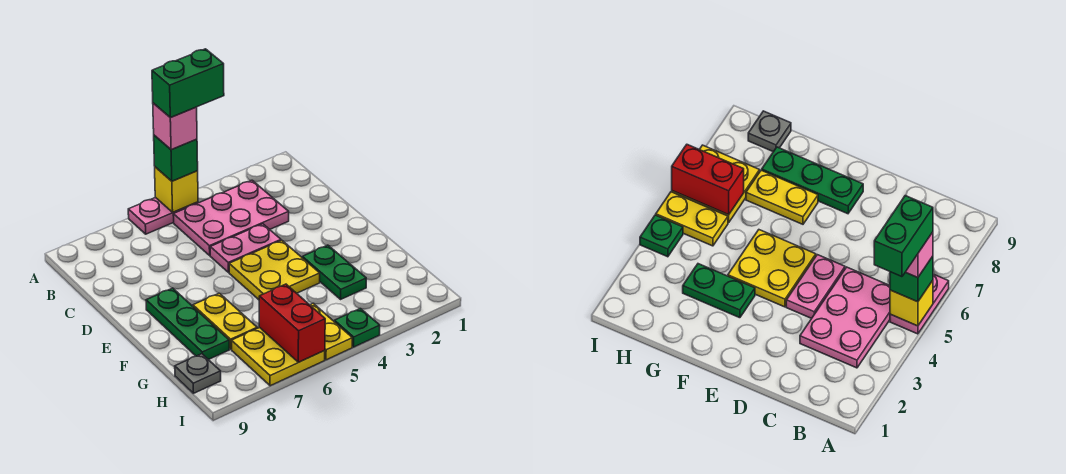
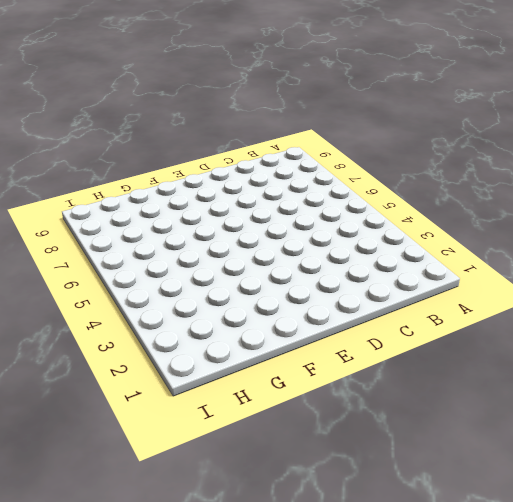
none -> pink plate A5:A6 level 1
none -> pink plate B3:C5 level 1
none -> pink plate D4:D5 level 1

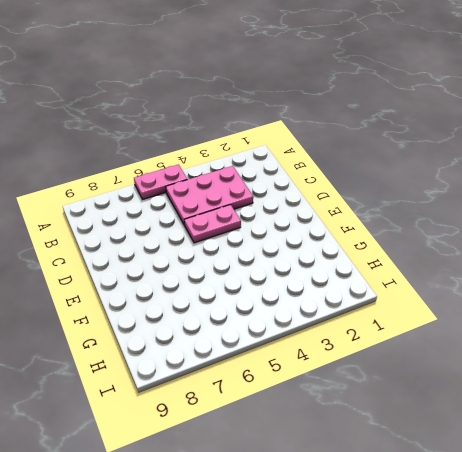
none -> yellow plate E4:F5 level 1
none -> green plate E8:G8 level 1
none -> green plate F3:G3 level 1

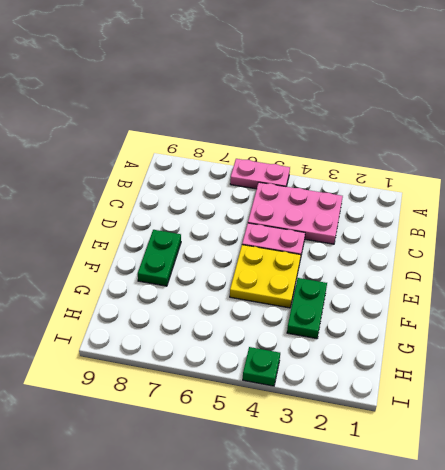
green plate E8:F8 level 1 -> green plate E8:G8 level 1
none -> yellow plate F7:G7 level 1
none -> yellow plate H5:I5 level 1
none -> yellow plate H6:I7 level 1

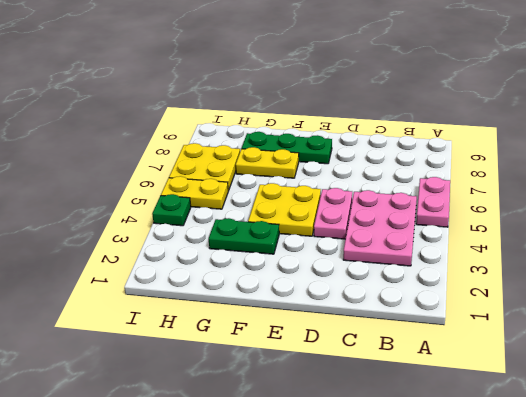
none -> grey plate H9 level 1
none -> yellow brick A5 level 2
none -> red brick H6:I6 level 2

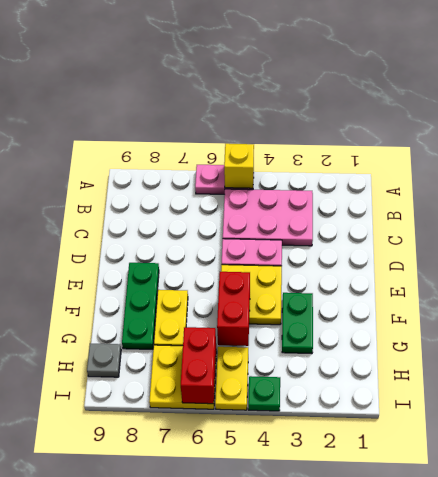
red brick F5:G5 level 2 -> none
none -> green brick A5 level 3
none -> pink brick A5 level 4
none -> green brick A4:A5 level 5

